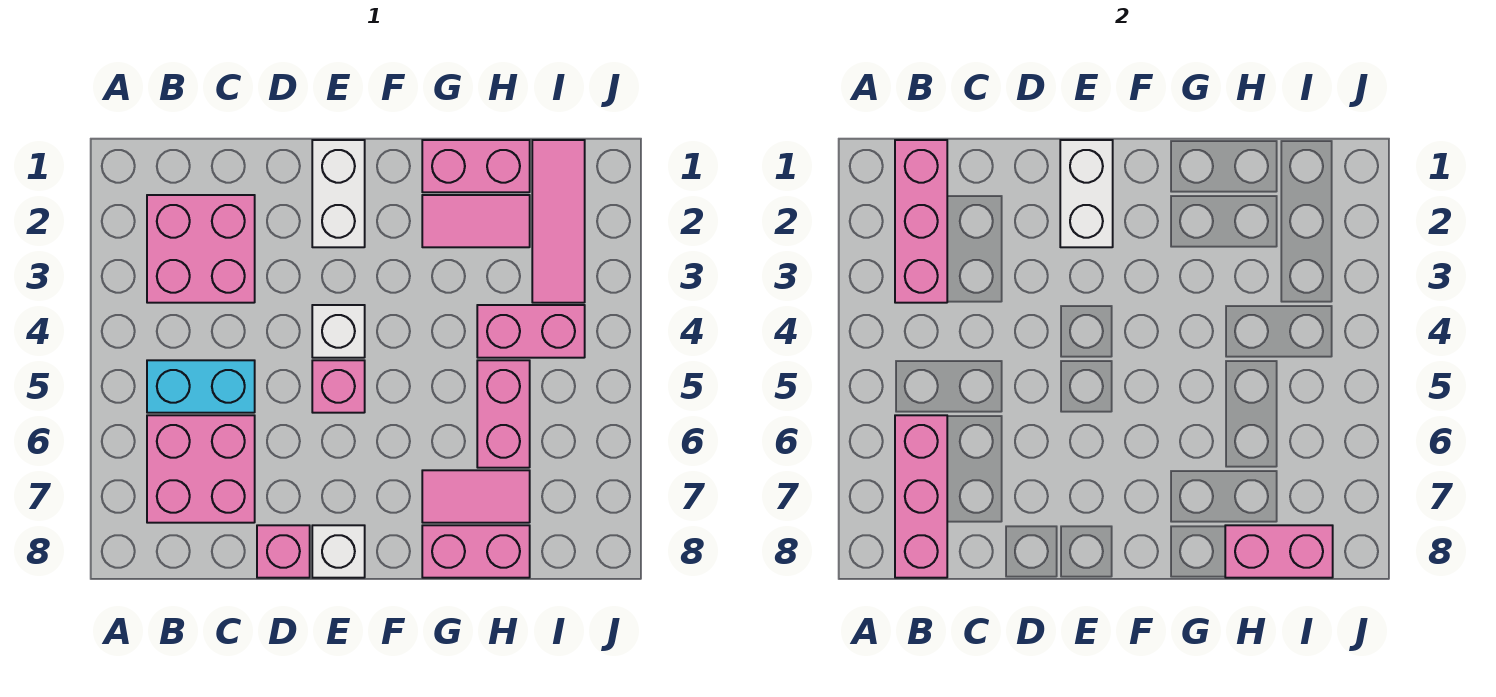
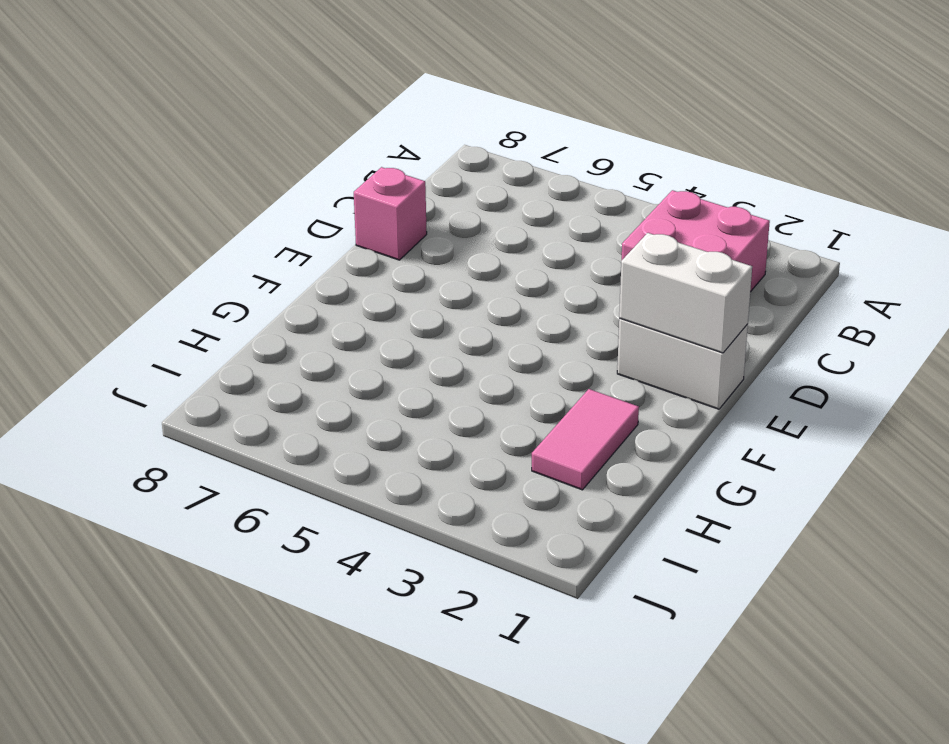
none -> cyan brick B5:C5 level 1
none -> pink brick B6:C7 level 1
none -> white brick E4 level 1

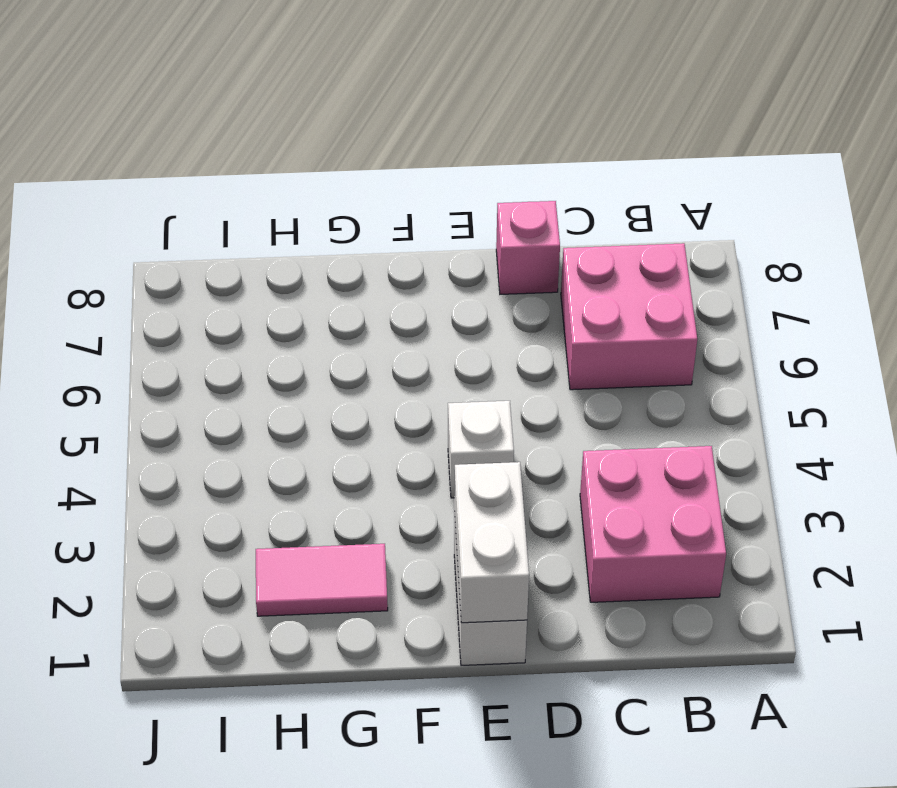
none -> cyan brick B5:C5 level 1
none -> pink brick E5 level 1
none -> white brick E8 level 1

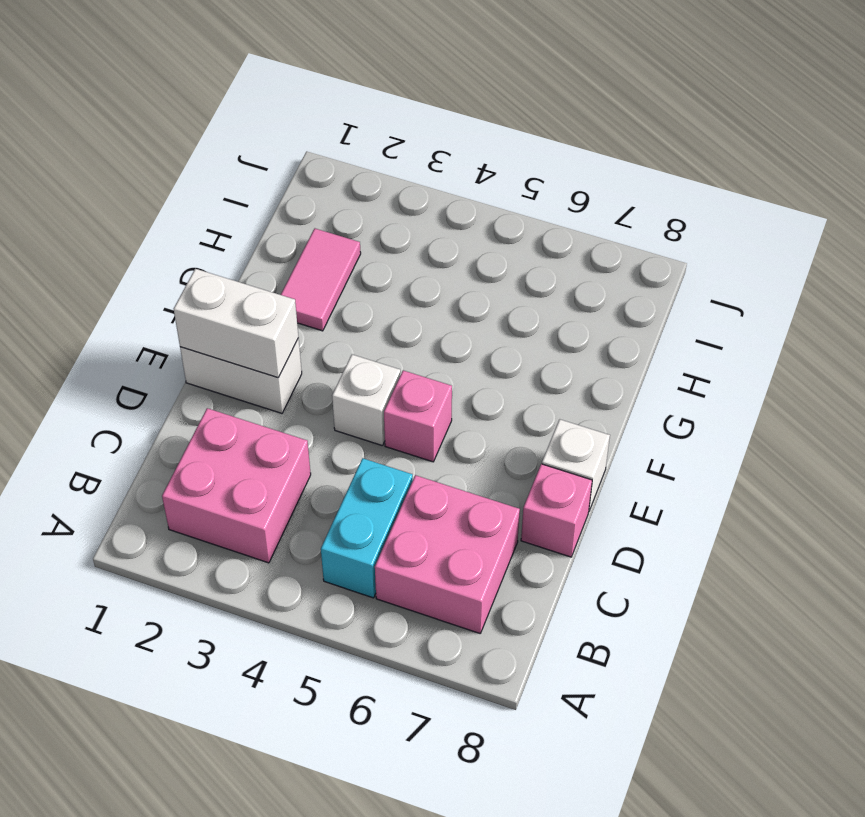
none -> pink brick G1:H1 level 1
none -> pink tile G7:H7 level 1
none -> pink brick G8:H8 level 1

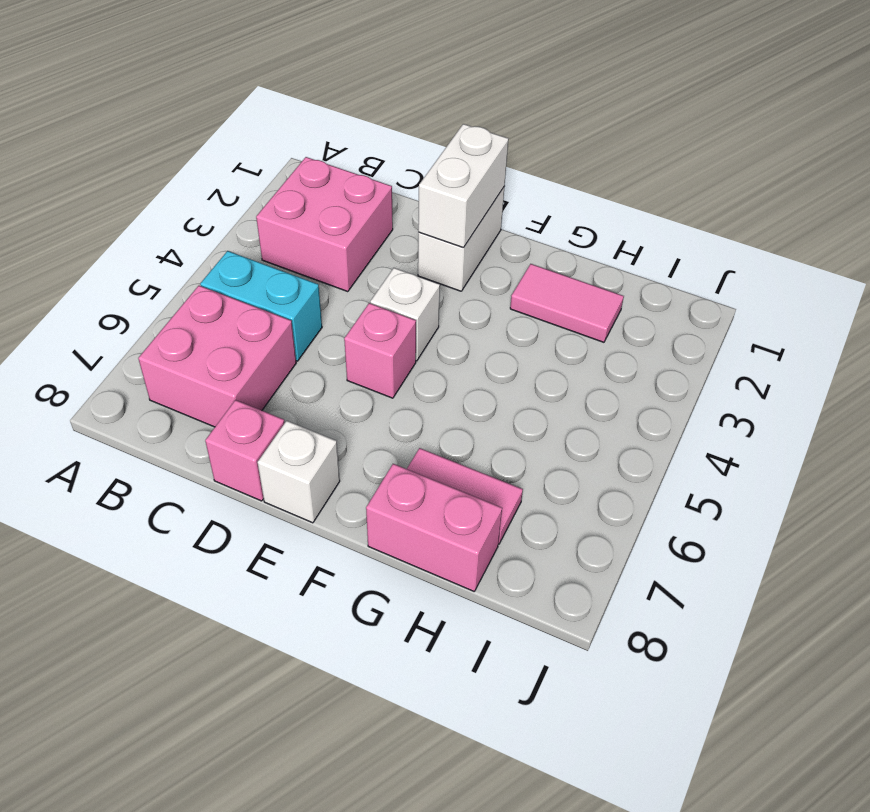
none -> pink brick G1:H1 level 1
none -> pink brick H4:I4 level 1
none -> pink brick H5:H6 level 1

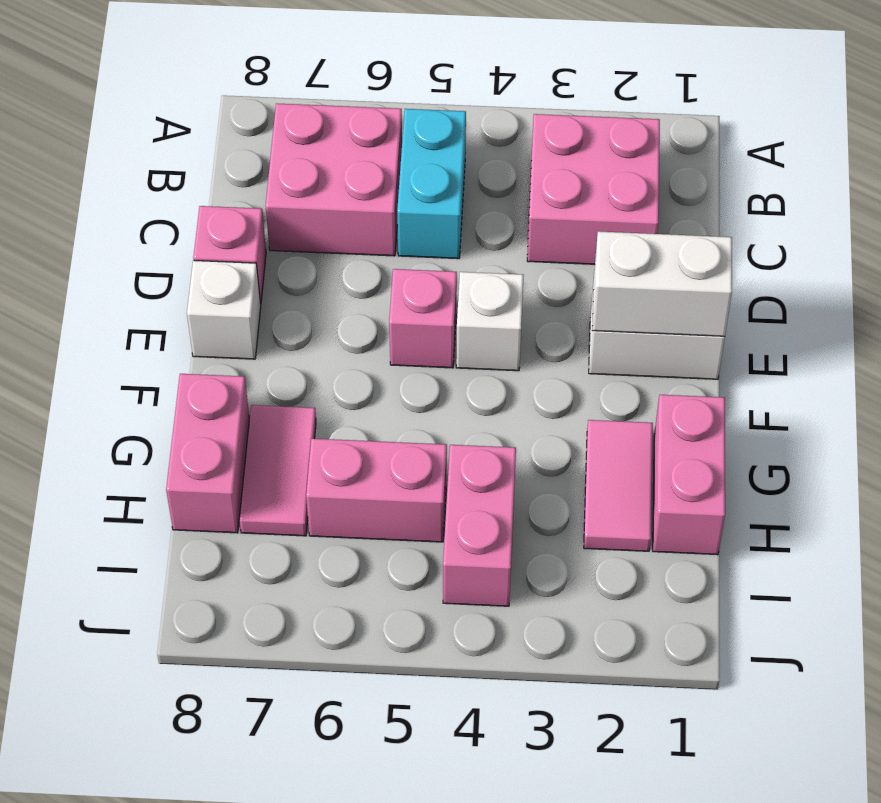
none -> pink tile I1:I3 level 1
none -> pink brick B1:B3 level 2
none -> pink brick B6:B8 level 2

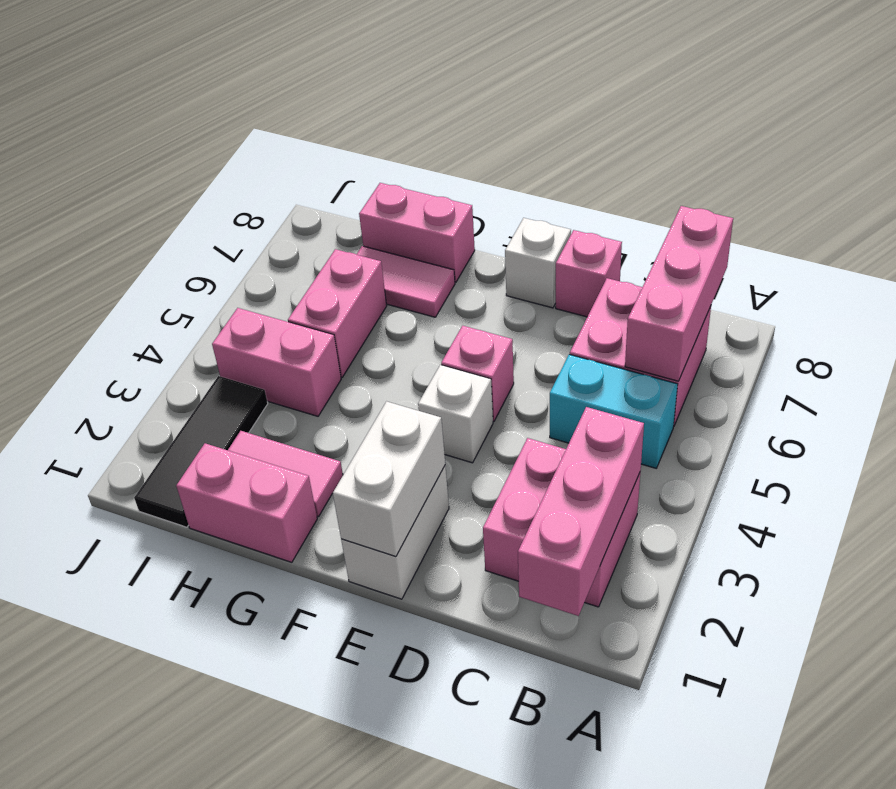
black tile I1:I3 level 1 -> pink tile I1:I3 level 1
none -> pink brick H8:I8 level 2

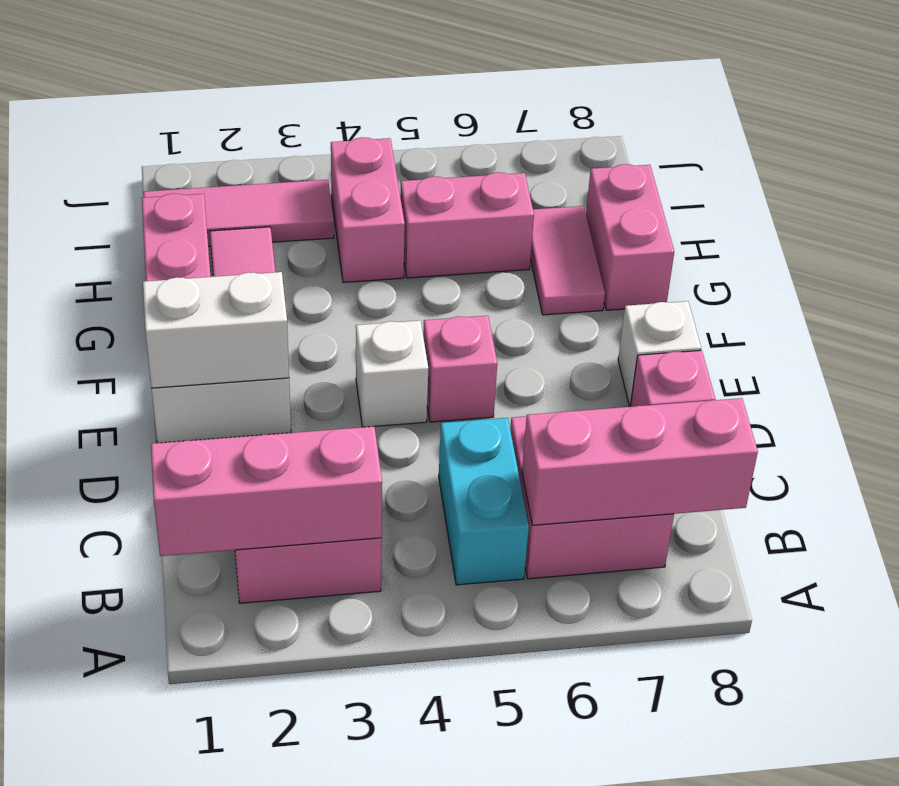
none -> pink brick H8:I8 level 2

